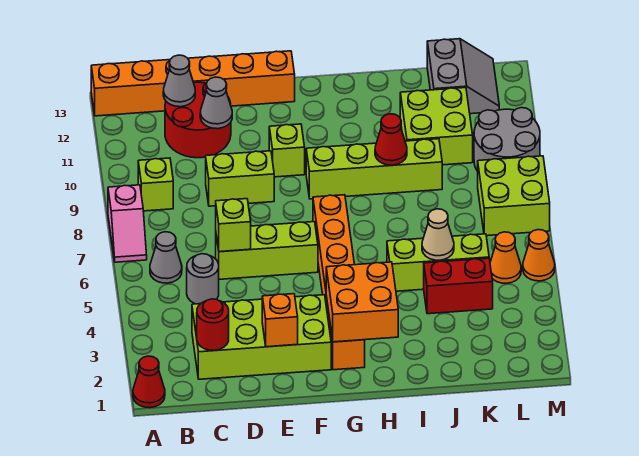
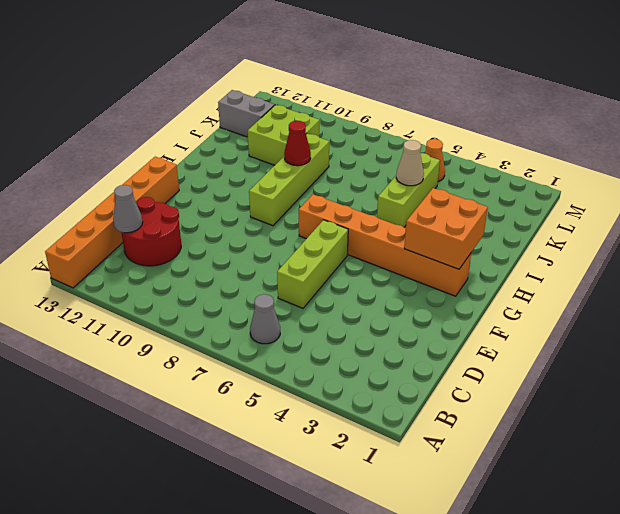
none -> red cone A1 level 1
none -> pink slope A7:A8 level 1 top 8
none -> lime brick B9 level 1

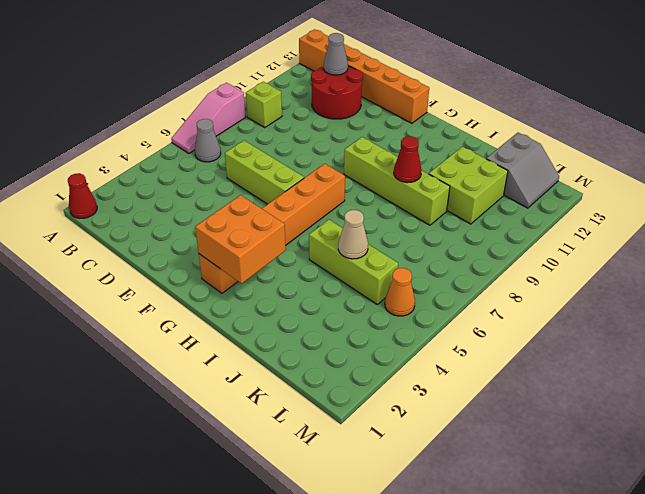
pink slope A6:A8 level 1 top 8 -> pink slope A7:A8 level 1 top 8
none -> lime brick C2:F3 level 1
none -> grey round brick C5 level 1
none -> lime brick D9:E9 level 1

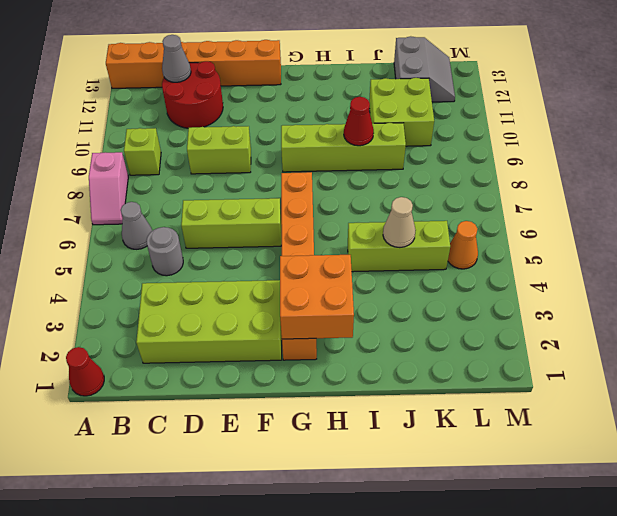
none -> lime brick F10 level 1
none -> red brick J4:K4 level 1
none -> lime brick L7:M8 level 1

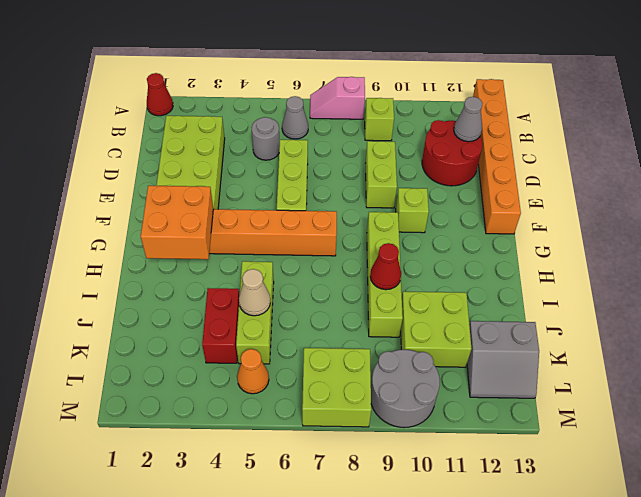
none -> orange cone M5 level 1
none -> red round brick C2 level 2
none -> lime brick D6 level 2

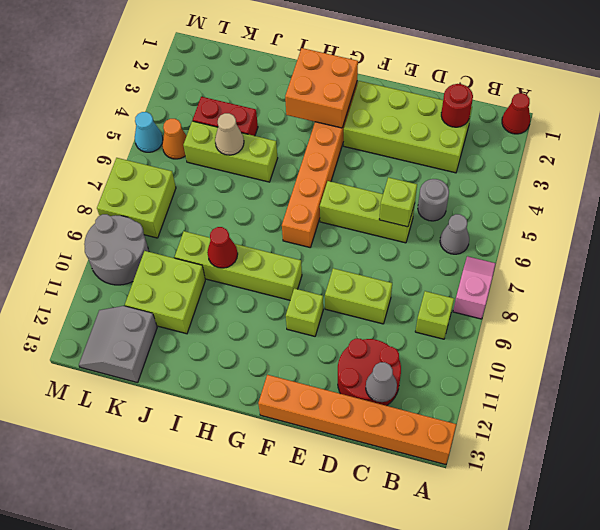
cyan cone M5 level 1 -> orange cone M5 level 1
none -> grey cone D11 level 2
none -> orange brick E2 level 2

